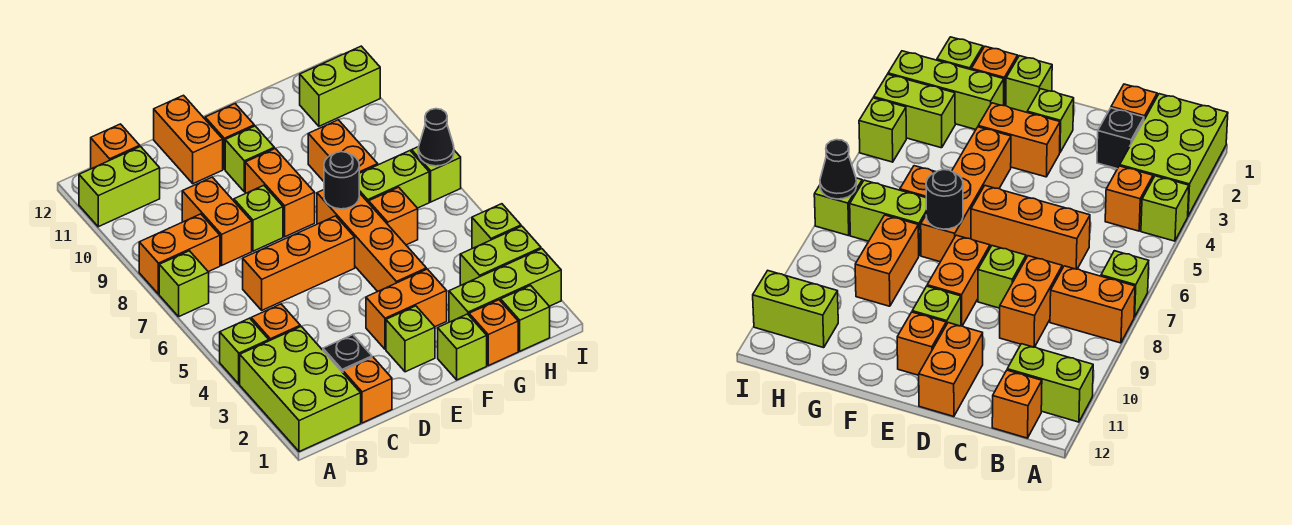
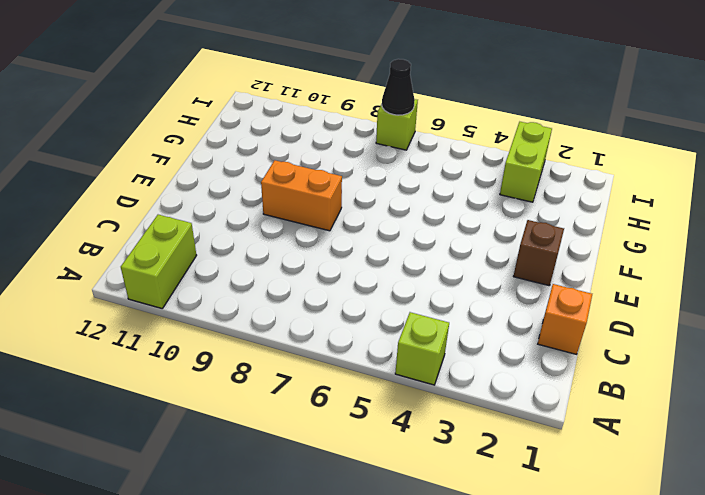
brown brick E2 level 1 -> lime brick E2 level 1
none -> lime brick A1:B3 level 1
none -> lime brick A7 level 1
none -> orange brick A8:B8 level 1
none -> orange brick B4 level 1

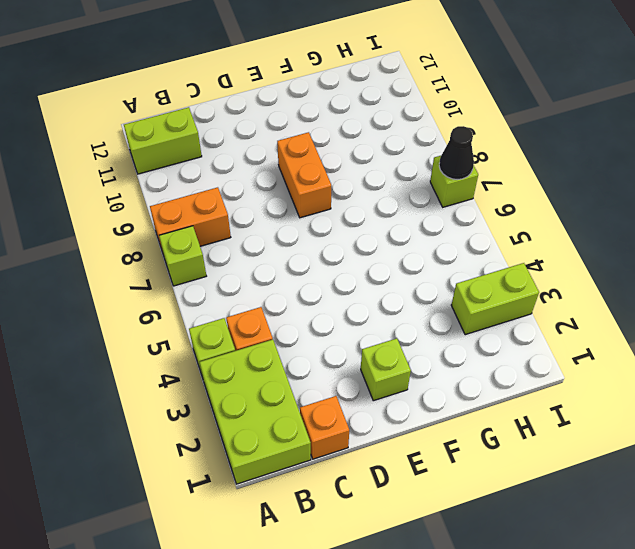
none -> orange brick B12 level 1
none -> black brick C2 level 1
none -> orange brick C6:E6 level 1
none -> orange brick C8:C9 level 1

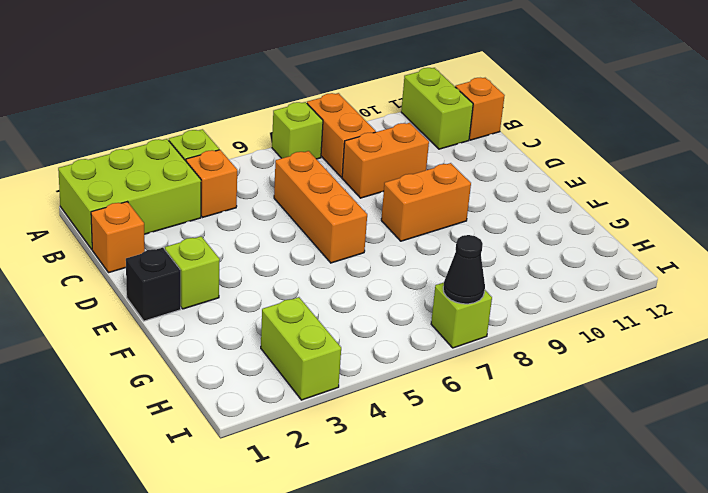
black brick E1 level 1 -> black brick C2 level 1
none -> lime brick D8 level 1
none -> orange brick D11:D12 level 1
none -> orange brick E3:F3 level 1
none -> lime brick E10 level 1

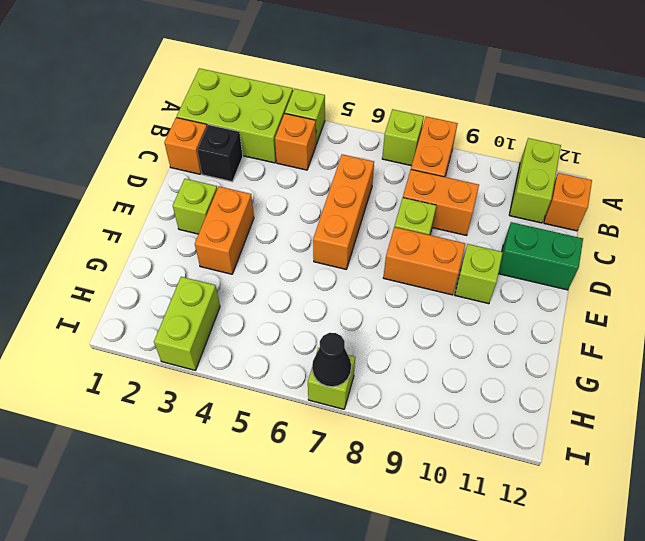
green brick D11:D12 level 1 -> orange brick D11:D12 level 1
none -> orange brick E11 level 1
none -> lime brick F1 level 1
none -> orange brick F4:F7 level 1
none -> orange brick G1 level 1

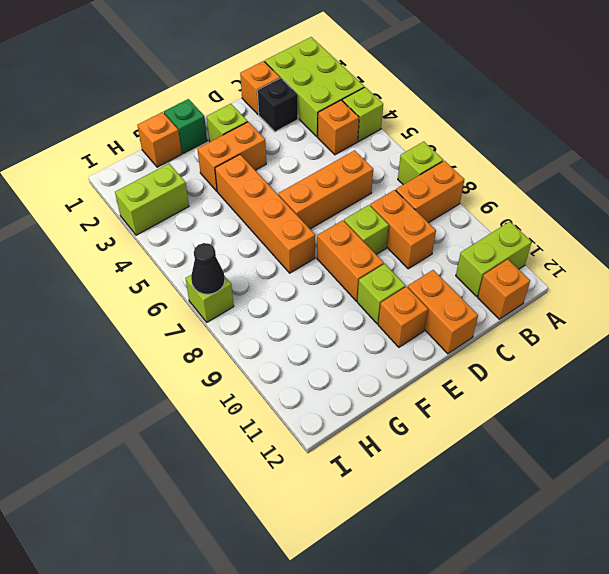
green brick F1 level 1 -> lime brick F1 level 1
none -> lime brick G2:I2 level 1
none -> orange brick G6 level 1
none -> lime brick G7:H7 level 1
none -> orange brick G8:G9 level 1

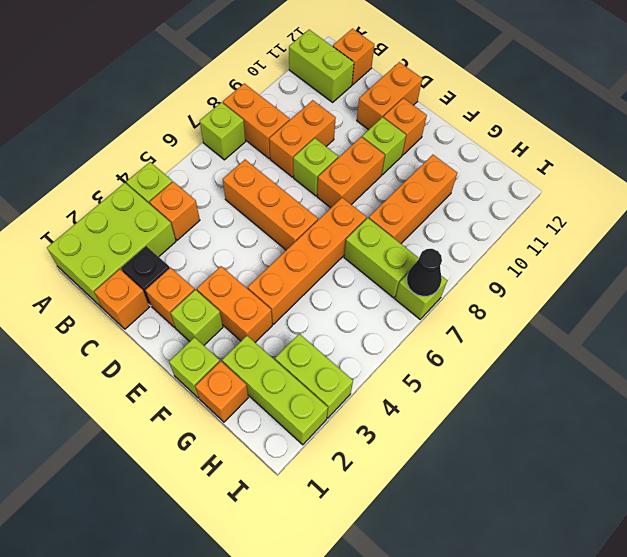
orange brick D2 level 1 -> orange brick G6 level 1
orange brick G8:G10 level 1 -> orange brick G8:G9 level 1
none -> lime brick H1 level 1
none -> lime brick H11:I11 level 1
none -> lime brick I4 level 1
none -> black round brick F7 level 2

